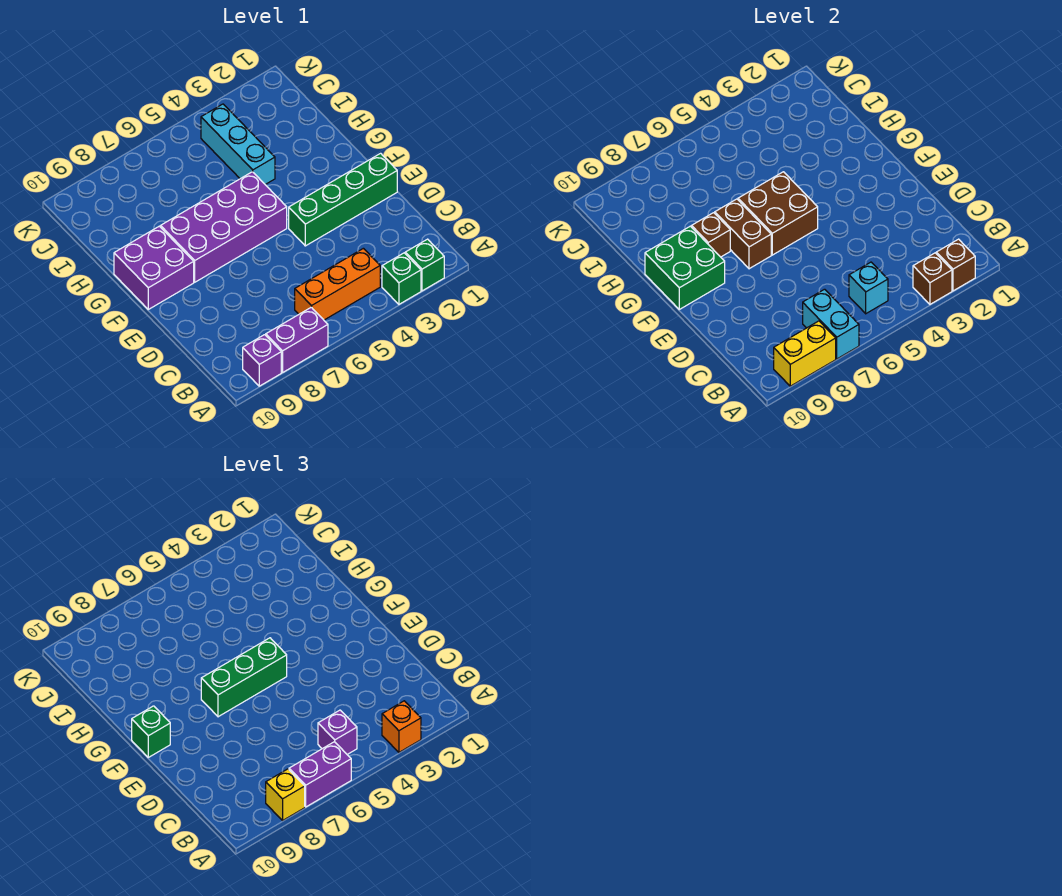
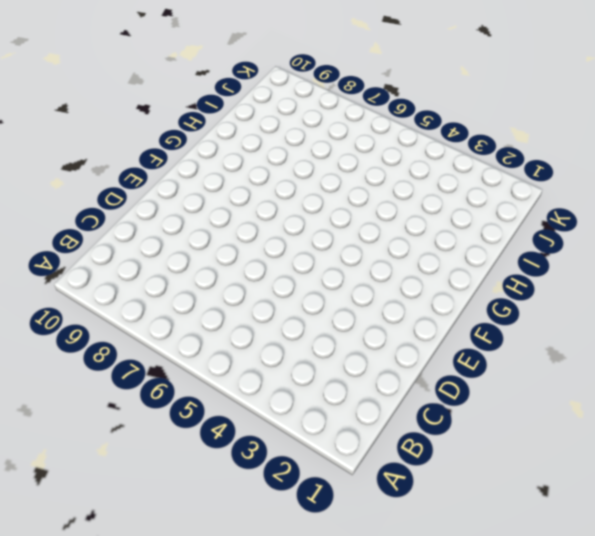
none -> green brick A2 level 1
none -> green brick A3 level 1
none -> purple brick A7:A8 level 1

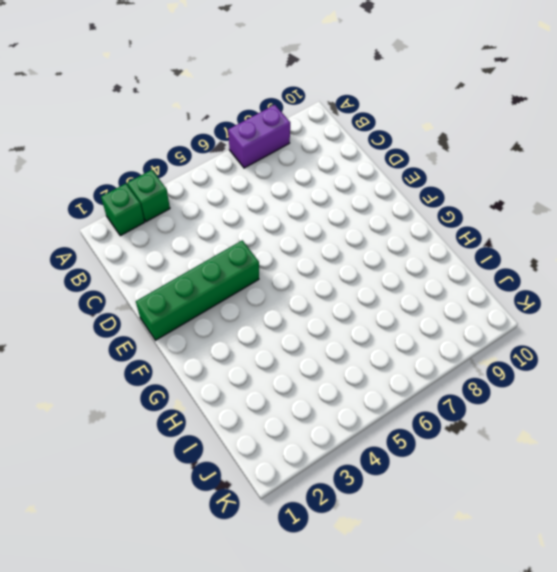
none -> purple brick A9 level 1
none -> orange brick B4:B6 level 1
none -> purple brick F5:G8 level 1

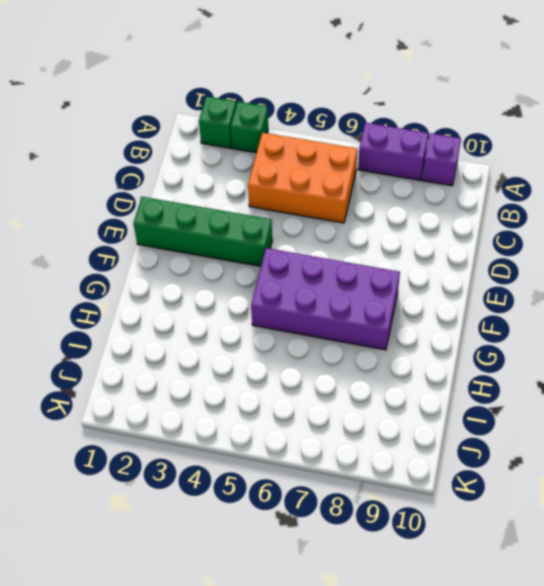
orange brick B4:C6 level 1 -> orange brick B4:B6 level 1
none -> purple brick F9:G10 level 1
none -> cyan brick H4:J4 level 1
none -> brown brick A2 level 2

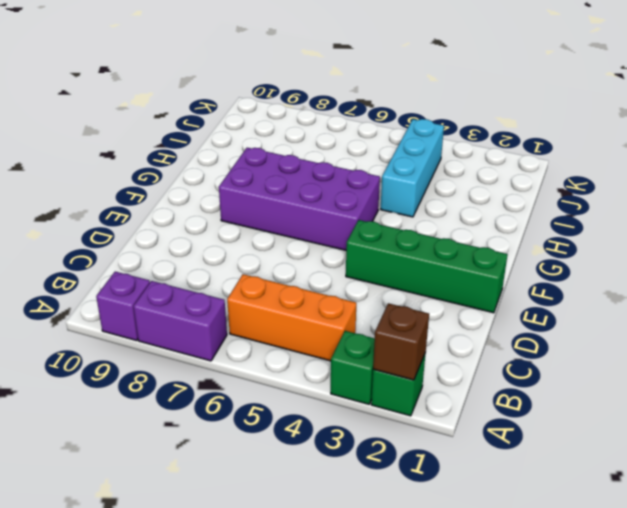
none -> purple brick F9:G10 level 1
none -> brown brick A3 level 2
none -> cyan brick A7:B7 level 2

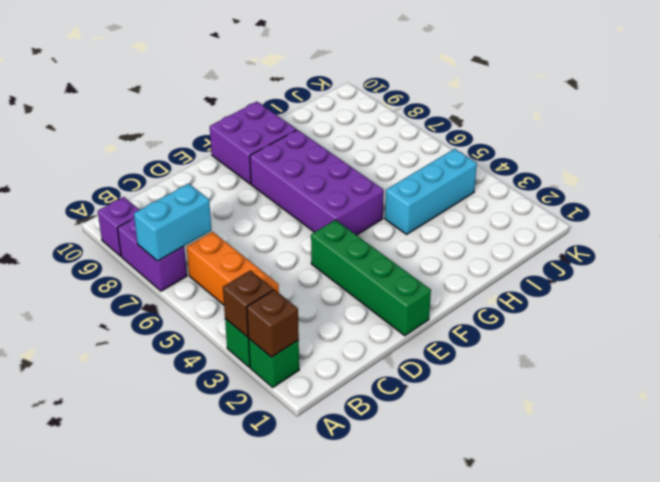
none -> yellow brick A8:A9 level 2
none -> cyan brick B5 level 2
none -> brown brick F5:G6 level 2

